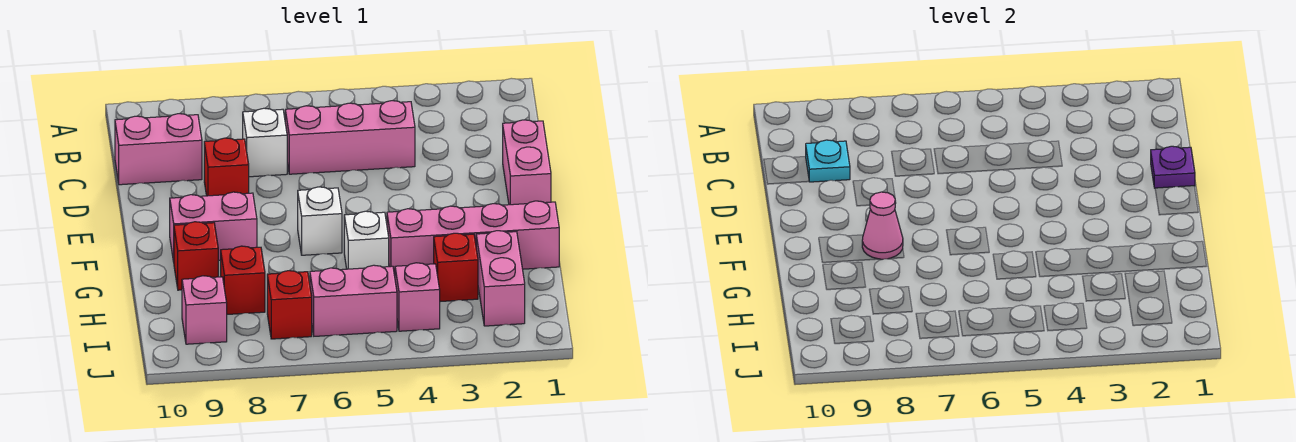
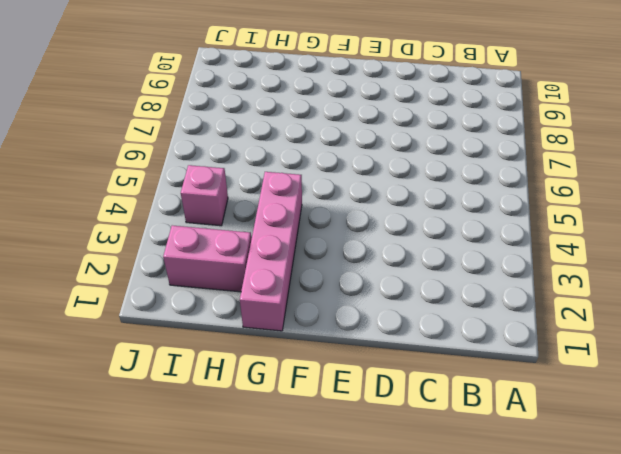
none -> pink brick C4:C6 level 1
none -> white brick C7 level 1
none -> pink brick C9:C10 level 1

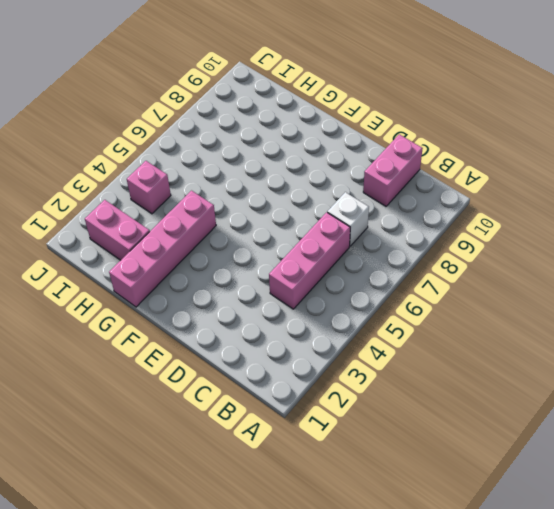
none -> pink brick D1:E1 level 1
none -> red brick D8 level 1
none -> white brick F6 level 1

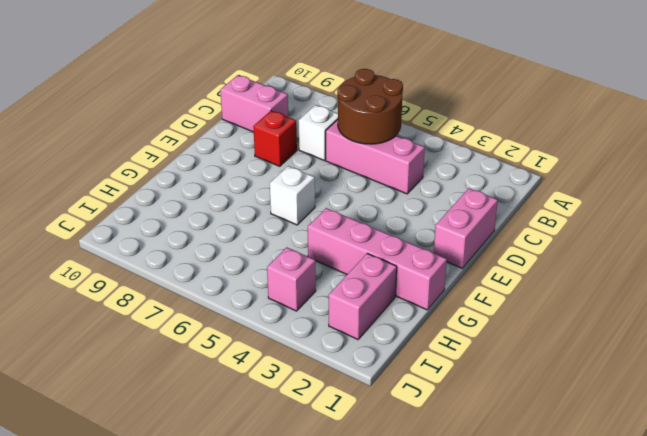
brown round brick B5:C6 level 2 -> none
none -> pink brick F8:F9 level 1
none -> white brick G5 level 1
none -> red brick G9 level 1

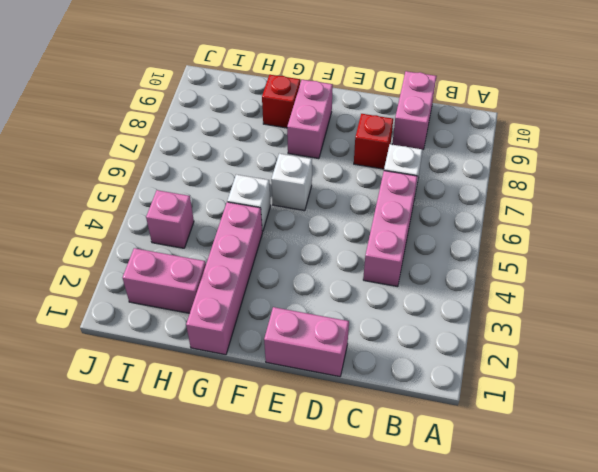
none -> red brick H3 level 1
none -> red brick H8 level 1
none -> pink brick I5:I6 level 1

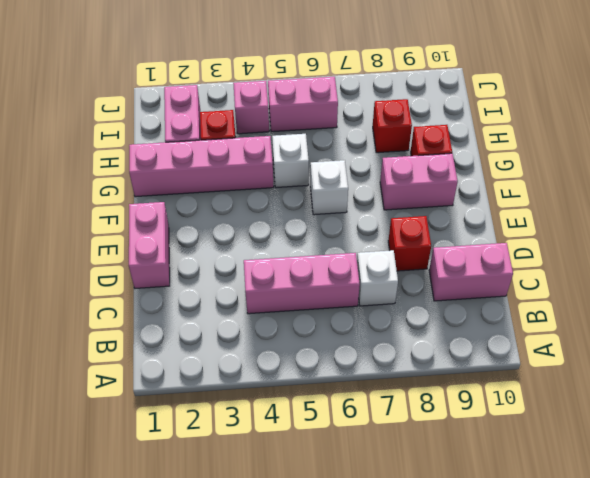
none -> red brick I7 level 1
none -> pink brick I9 level 1
none -> cyan plate C9 level 2

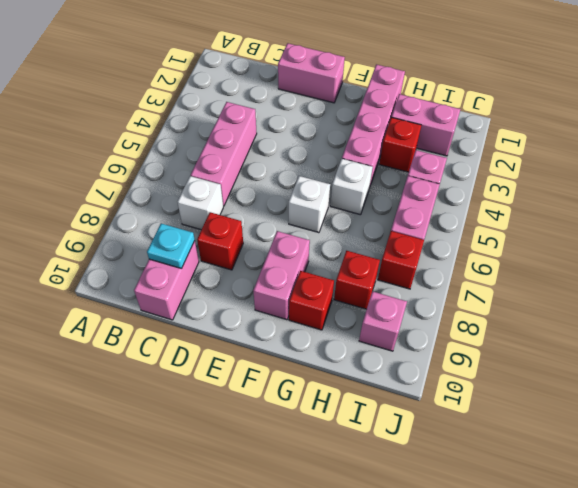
none -> purple plate D1 level 2
none -> pink cone F8 level 2

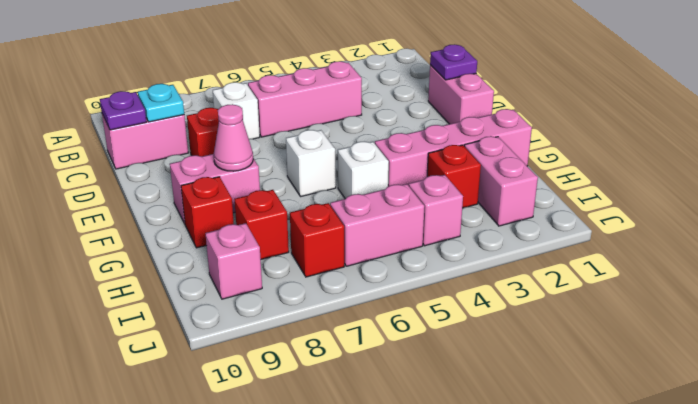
purple plate C10 level 2 -> none

